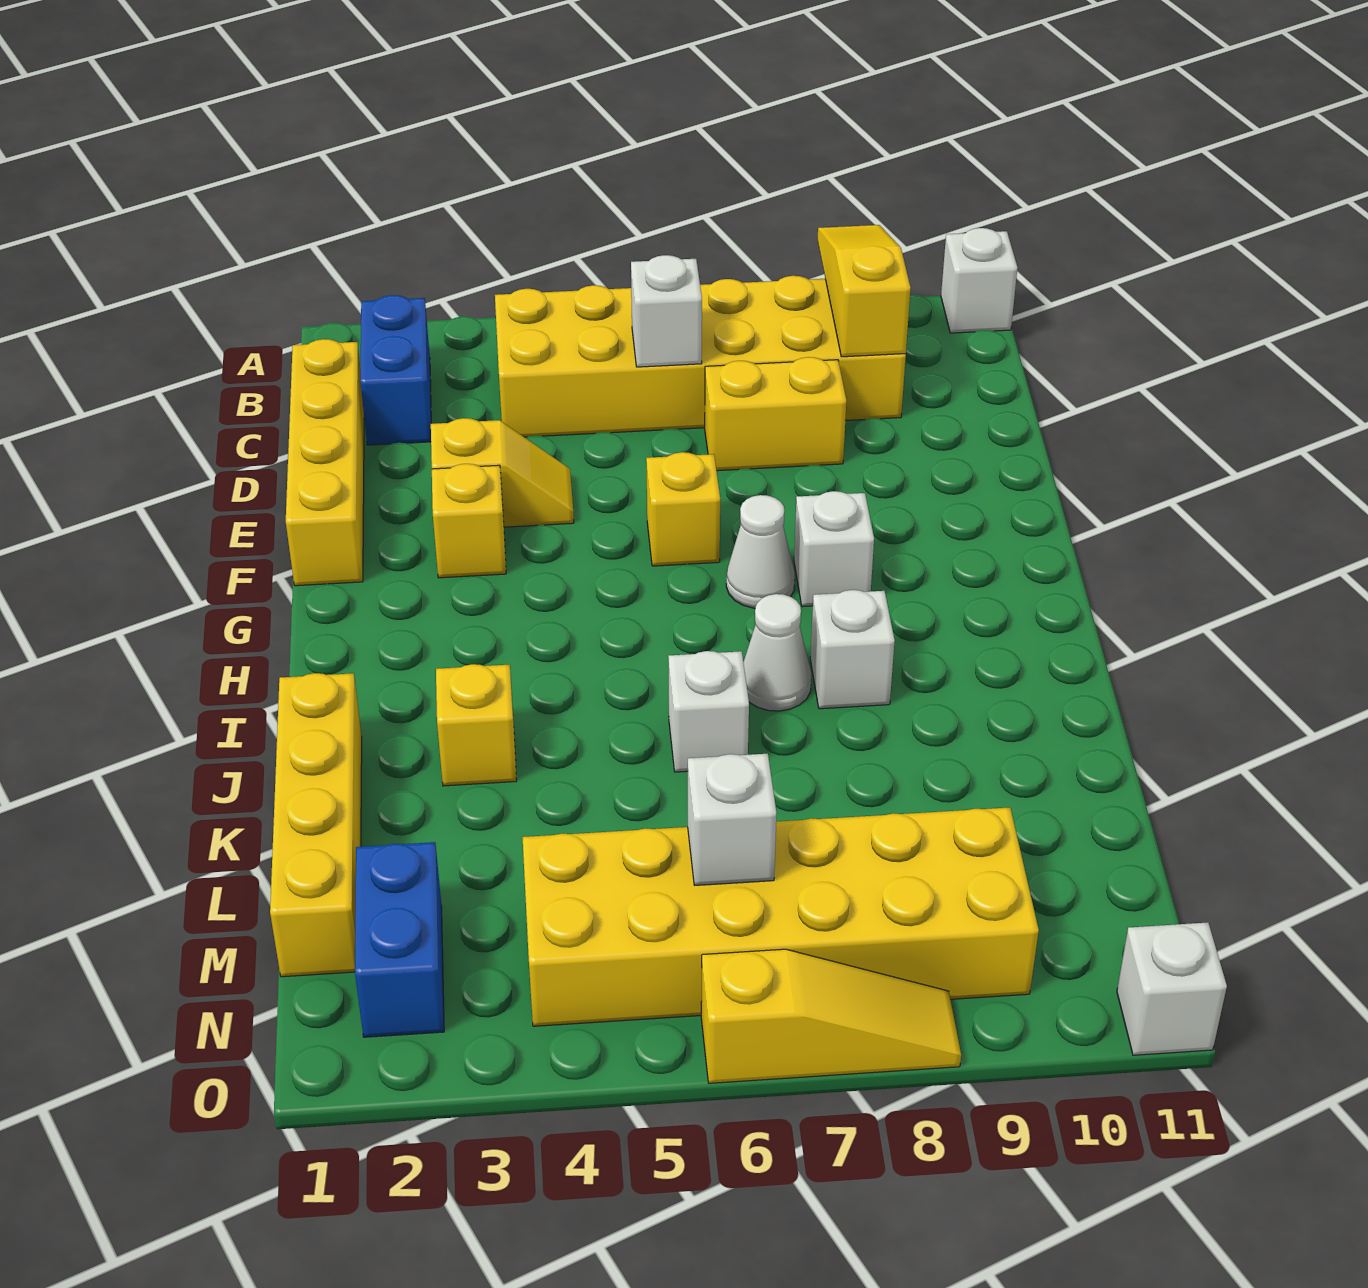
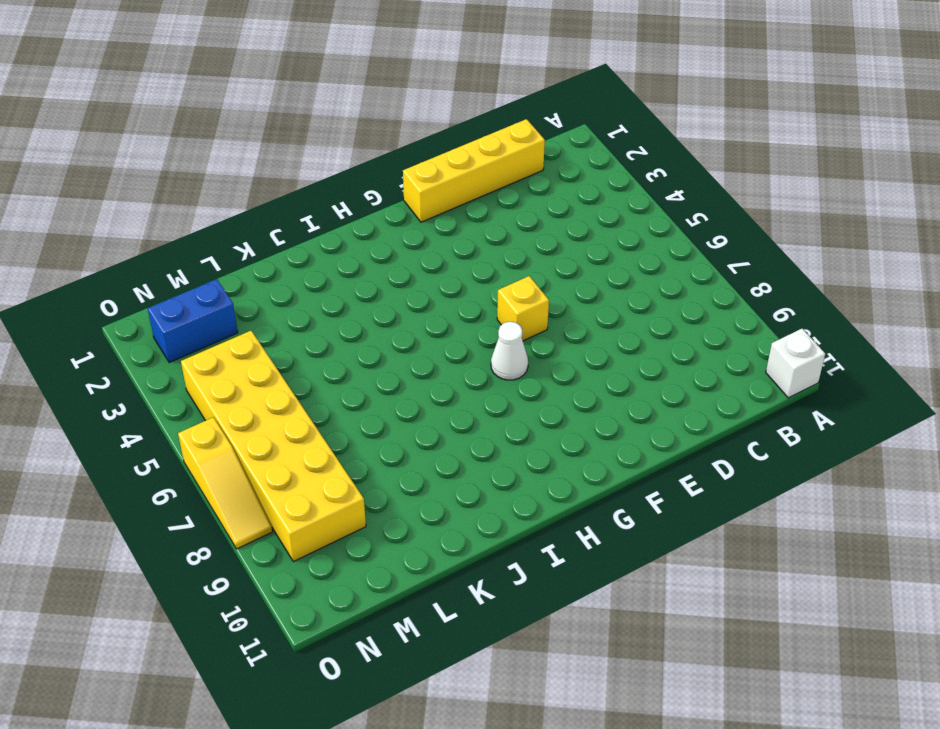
none -> blue brick B2:C2 level 1
none -> yellow brick B4:C9 level 1
none -> yellow brick D7:D8 level 1

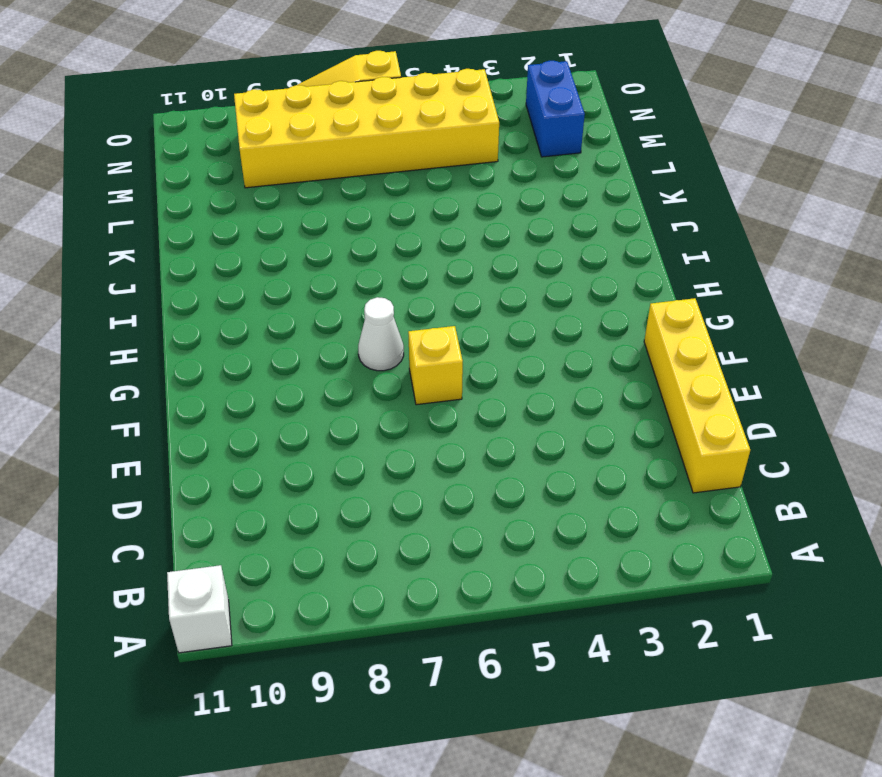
none -> blue brick B2:C2 level 1
none -> yellow brick B4:C9 level 1
none -> yellow brick D7:D8 level 1

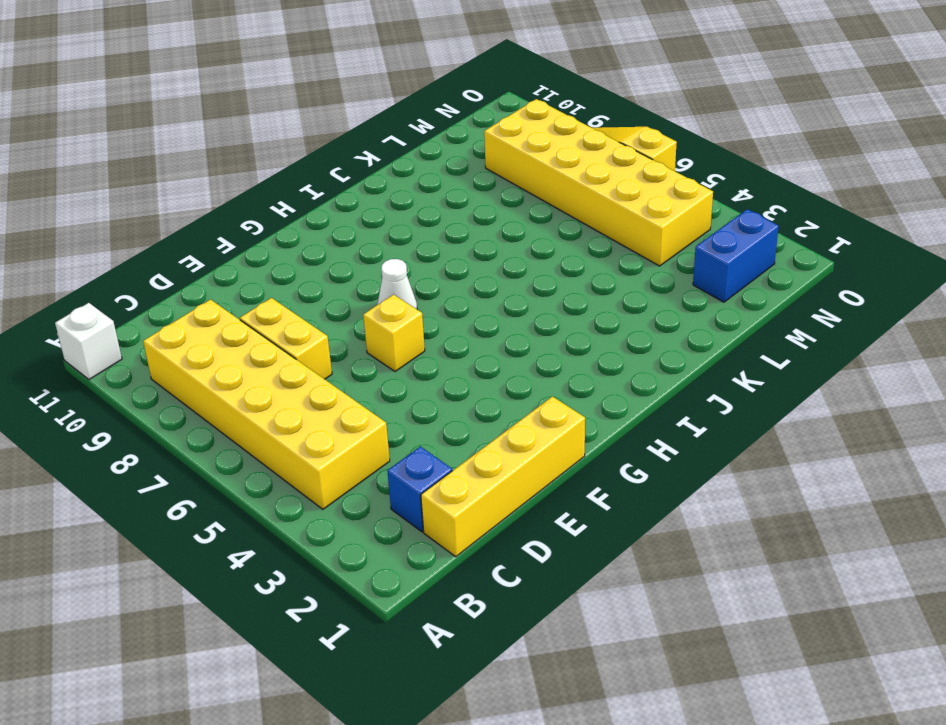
blue brick C2 level 1 -> blue brick B2:C2 level 1
none -> yellow slope E3:E4 level 1 top 3
none -> yellow brick F3 level 1
none -> white brick G8 level 1

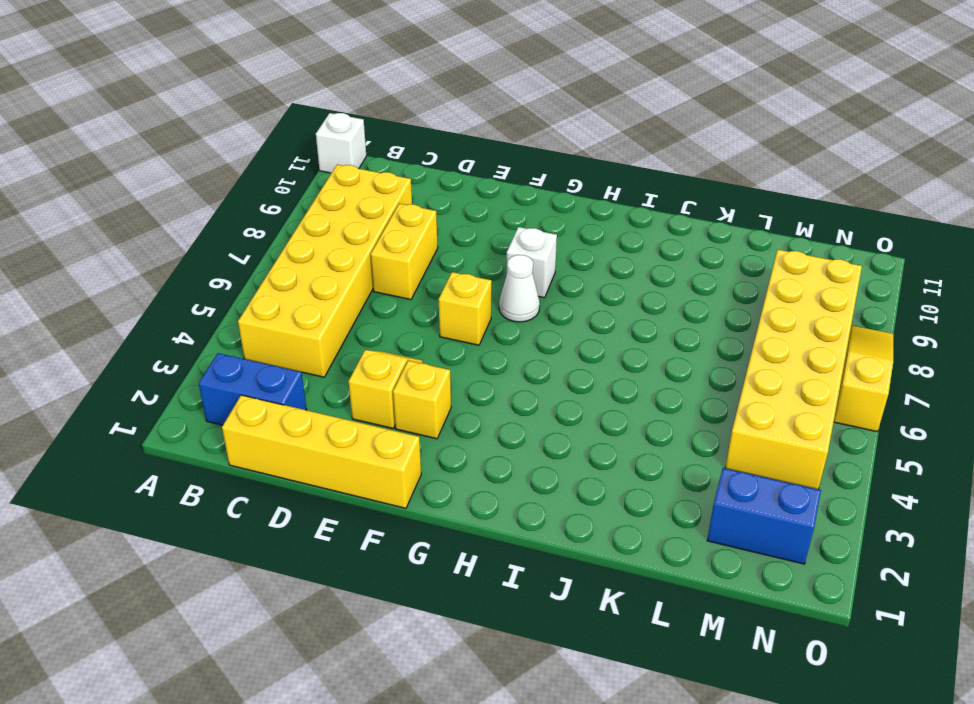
none -> white cone I7 level 1
none -> white brick I8 level 1
none -> yellow brick J1:M1 level 1

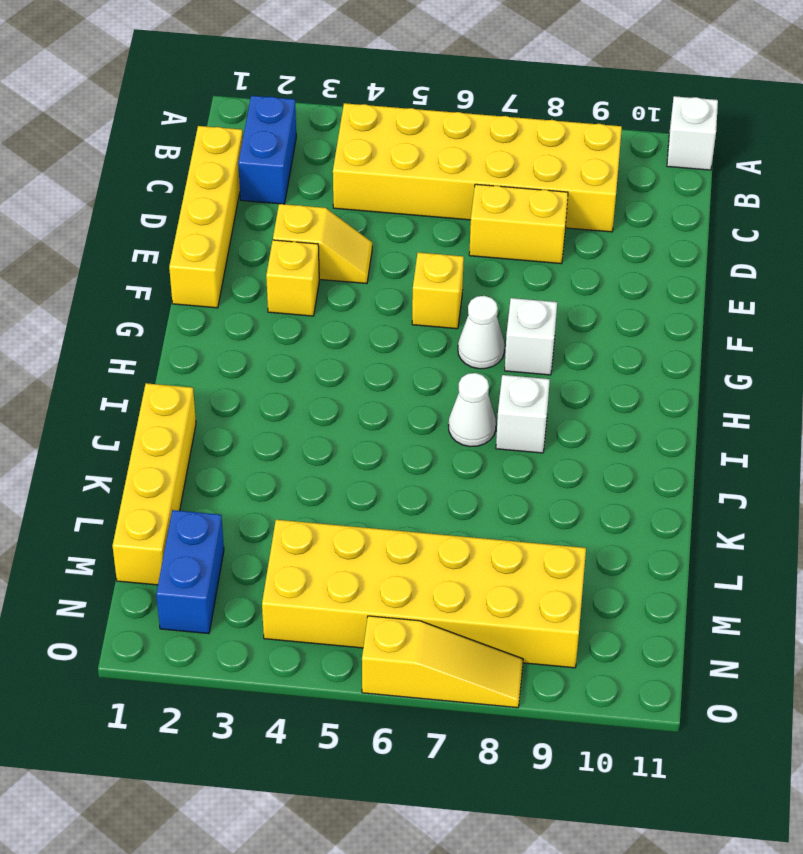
none -> yellow brick J3 level 1
none -> white brick J6 level 1
none -> white brick O11 level 1

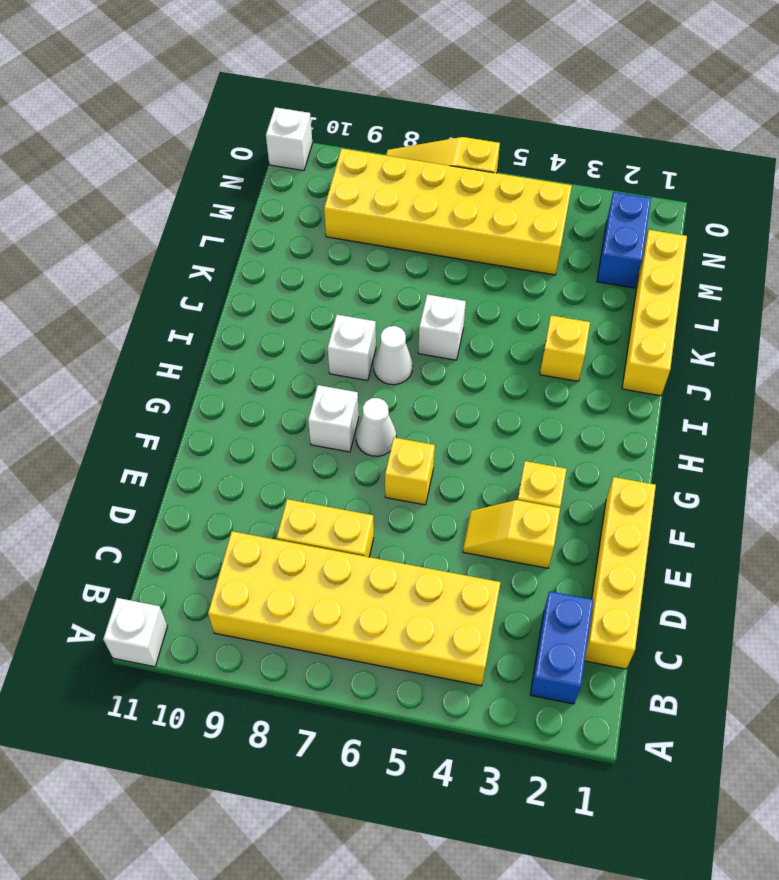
none -> yellow slope A9:C9 level 2 top C
none -> white brick C6 level 2
none -> white brick M6 level 2

